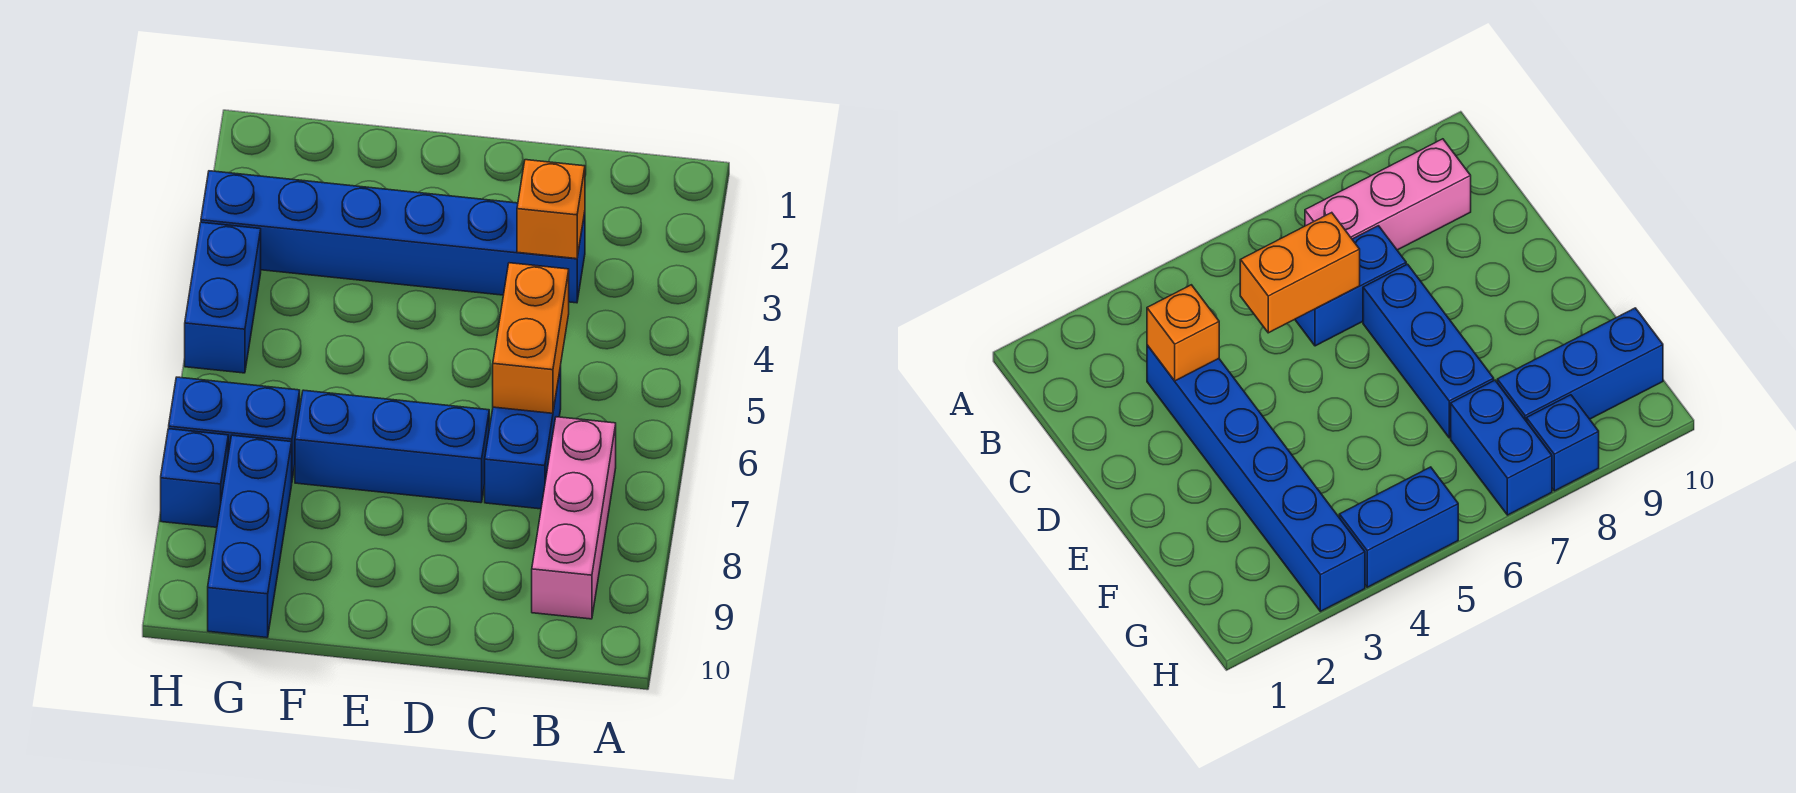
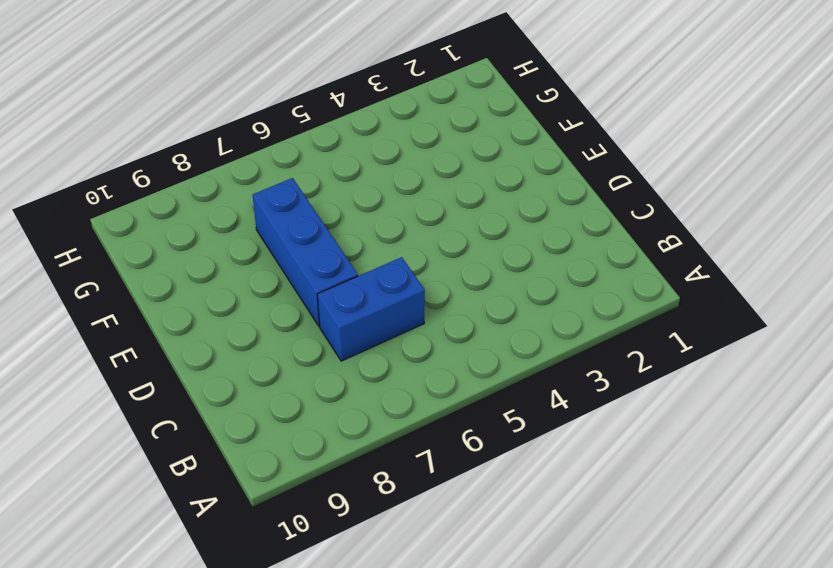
none -> pink brick B7:B9 level 1
none -> blue brick C3:H3 level 1

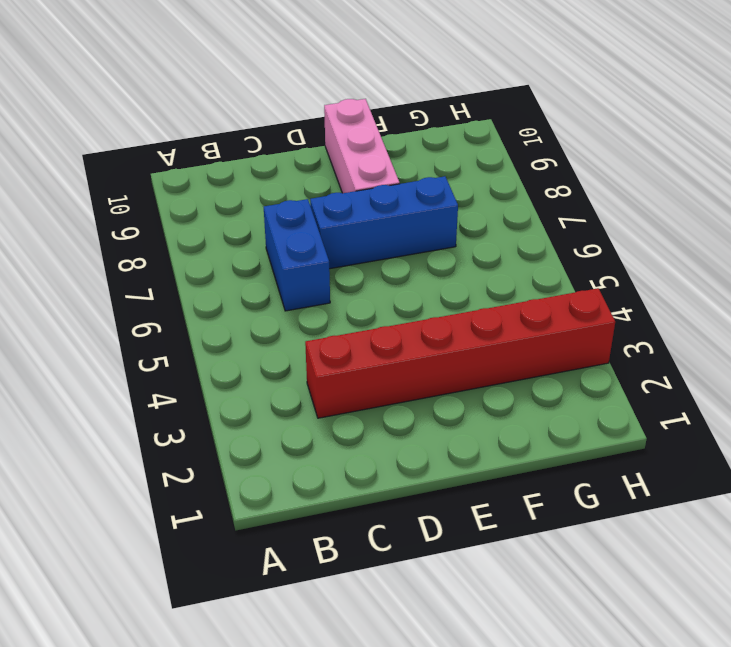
red brick C3:H3 level 1 -> blue brick C3:H3 level 1
pink brick E8:E10 level 1 -> pink brick B7:B9 level 1
none -> blue brick G7:H7 level 1
none -> blue brick G8:G10 level 1

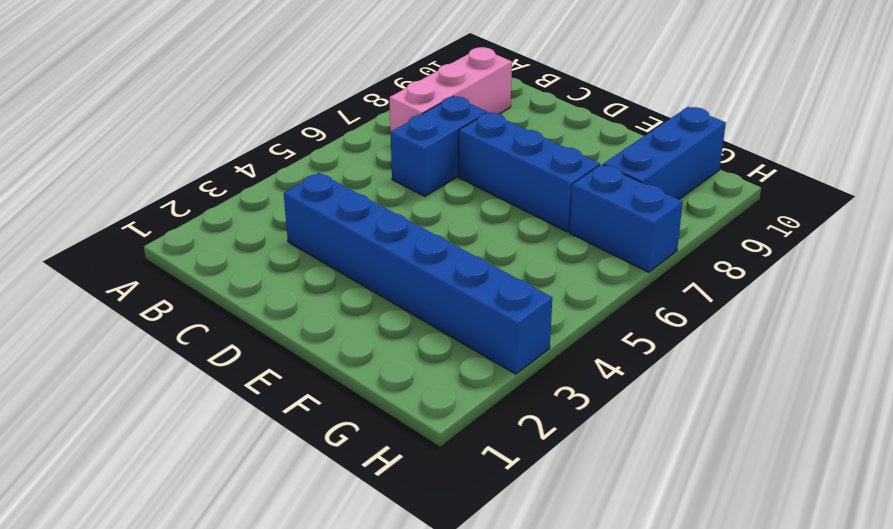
none -> blue brick H4:H5 level 1
none -> blue brick H8 level 1

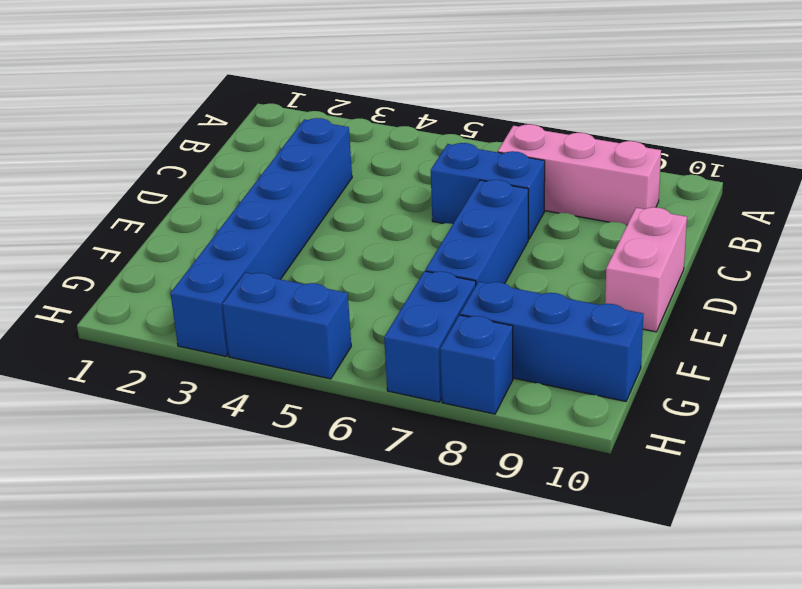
pink brick D10:E10 level 1 -> none
none -> orange brick C3 level 2
none -> orange brick C5:C6 level 2

